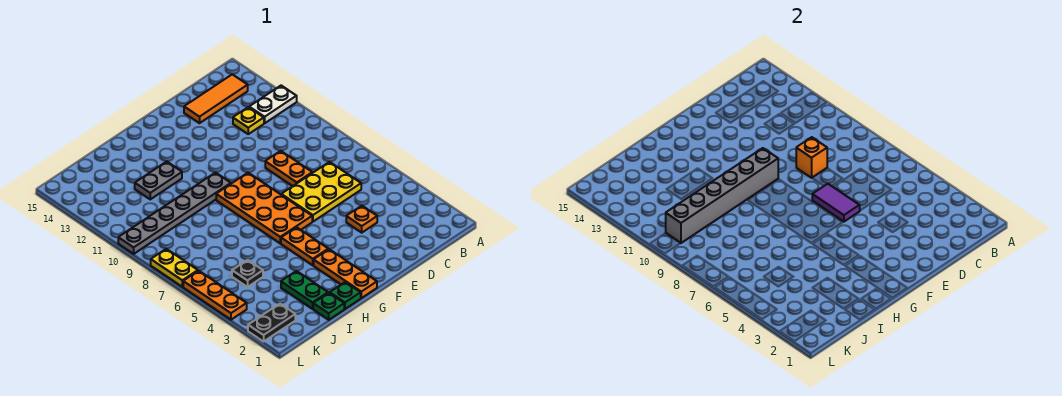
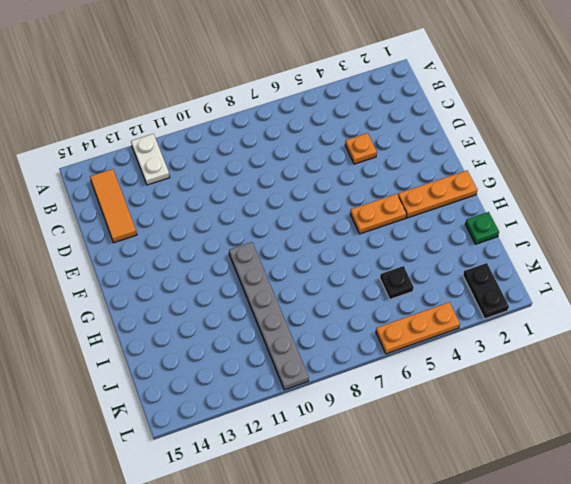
none -> yellow plate C6:E7 level 1
none -> yellow plate C12 level 1
none -> orange plate D8:D9 level 1

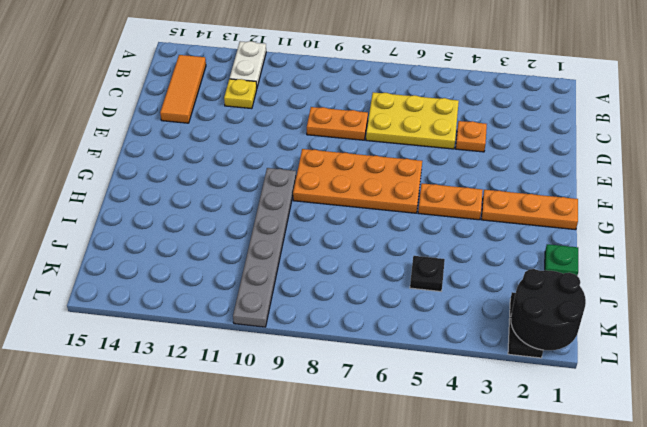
yellow plate C5:D7 level 1 -> yellow plate C6:E7 level 1
black round brick K1:L2 level 2 -> none
none -> green plate H1 level 1
none -> grey plate H12:I12 level 1
none -> green plate I2:I3 level 1

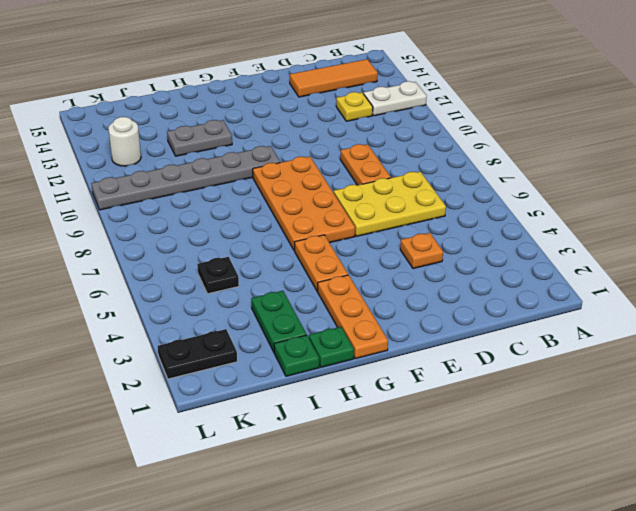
white round brick K12 level 1 -> none
none -> orange plate L4:L6 level 1
none -> yellow plate L7:L8 level 1
none -> orange brick D9 level 2

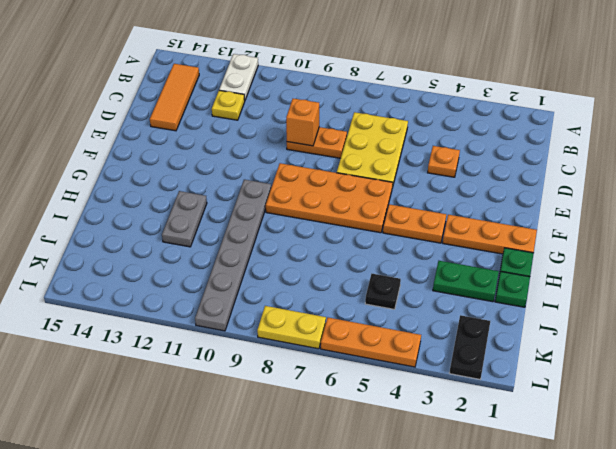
none -> purple tile E6:E7 level 2
none -> grey brick F10:K10 level 2

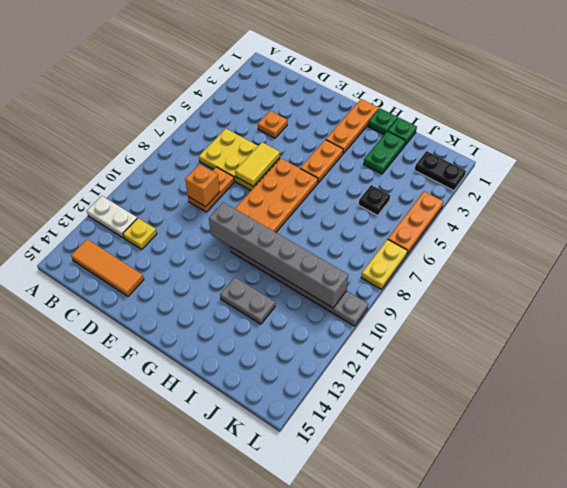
yellow tile E6:E7 level 2 -> purple tile E6:E7 level 2

